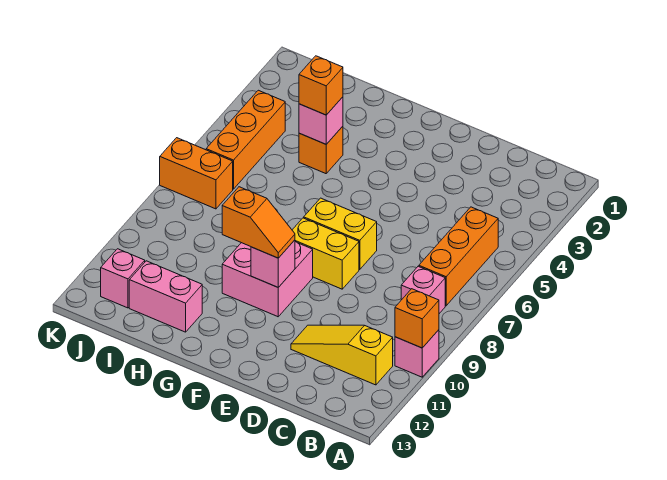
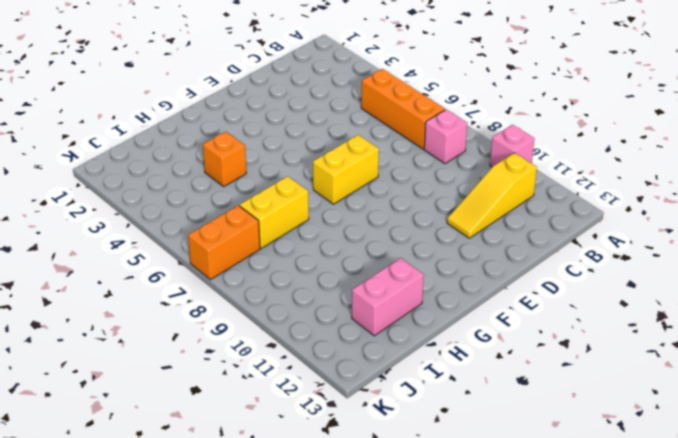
yellow brick H7:I7 level 1 -> yellow brick E8:F8 level 1
none -> pink brick F9:G10 level 1
none -> orange brick J4:J6 level 1
none -> pink brick J12 level 1

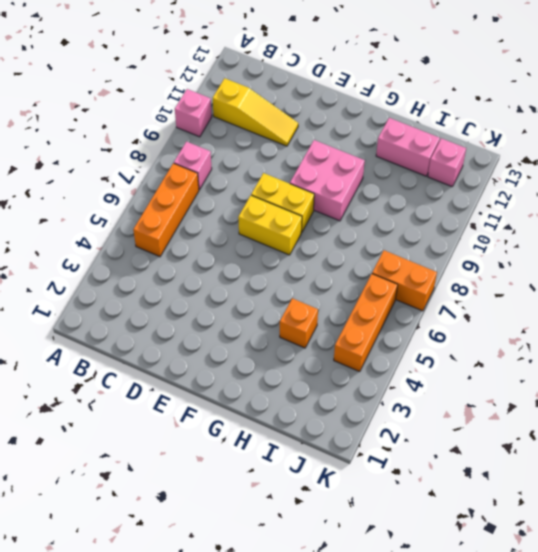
none -> orange brick A10 level 2
none -> pink brick F10 level 2
none -> pink brick H4 level 2

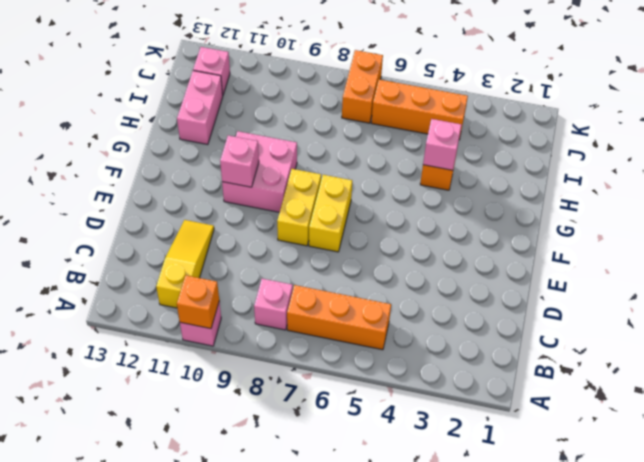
none -> orange slope F10:G10 level 3 top G
none -> orange brick H4 level 3

